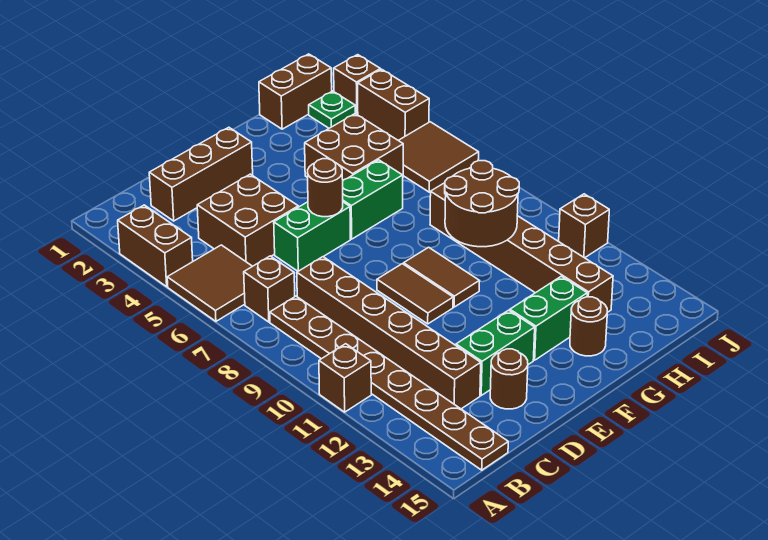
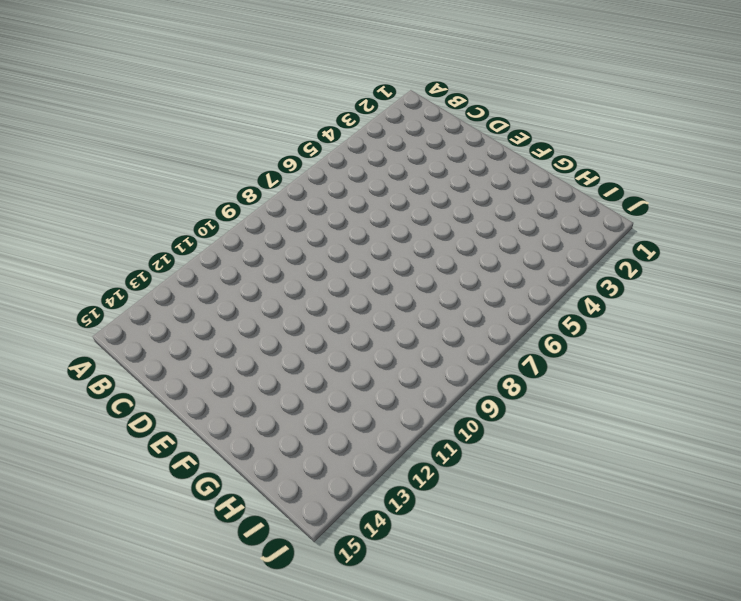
none -> brown brick A3:A4 level 1
none -> brown tile A5:B6 level 1
none -> brown brick A11 level 1

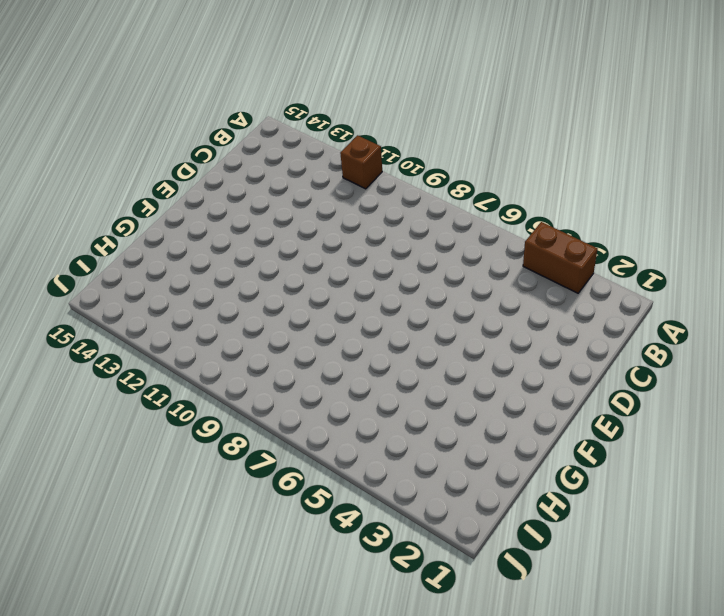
none -> brown tile A5:B6 level 1
none -> brown brick B7 level 1
none -> brown plate B8:B15 level 1

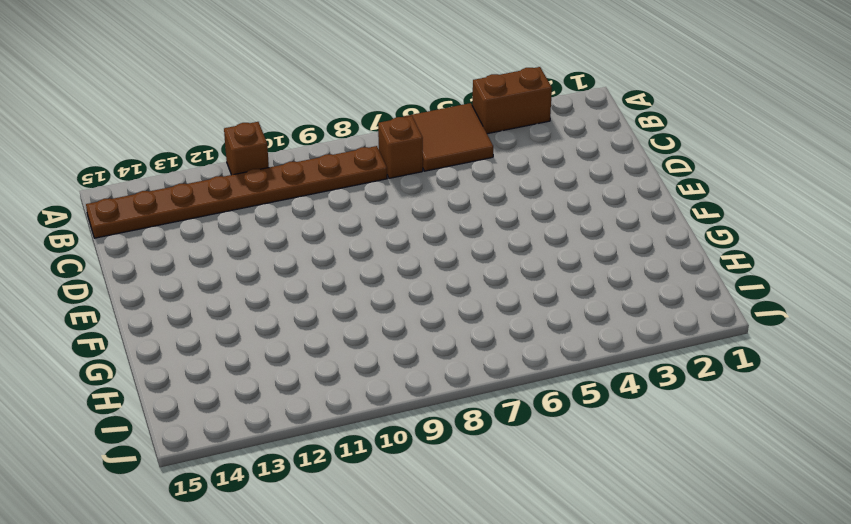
none -> brown brick C2:E2 level 1
none -> brown brick C4:D5 level 1
none -> brown brick C8:C13 level 1

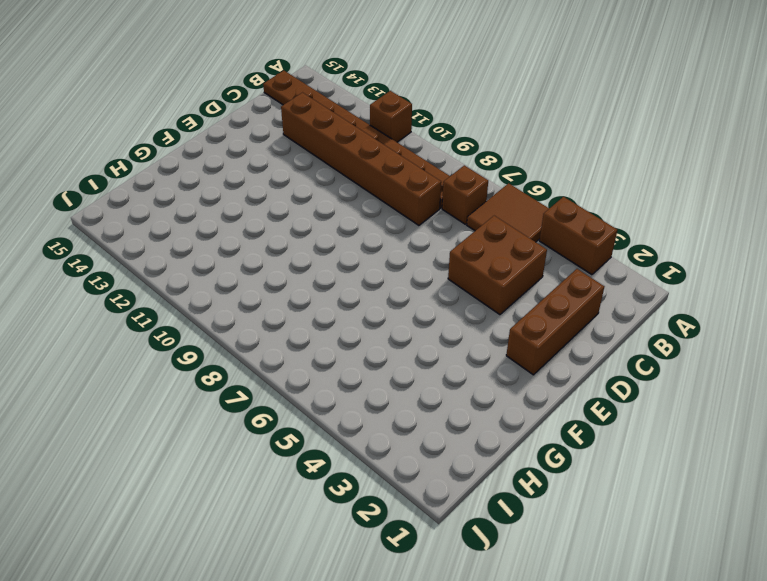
none -> green brick D6:E6 level 1
none -> green brick D13:E13 level 1
none -> brown round brick D14 level 1

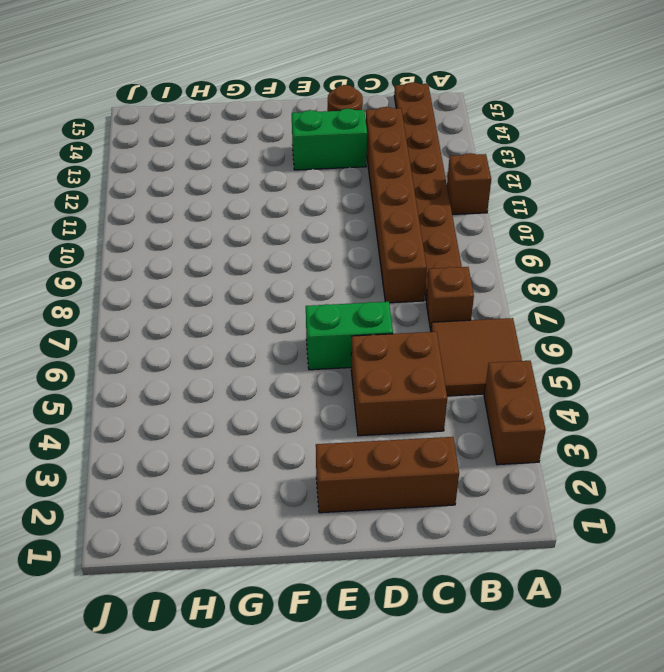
none -> brown tile E9:E10 level 1
none -> green brick F6:G6 level 1
none -> brown tile F9:F10 level 1

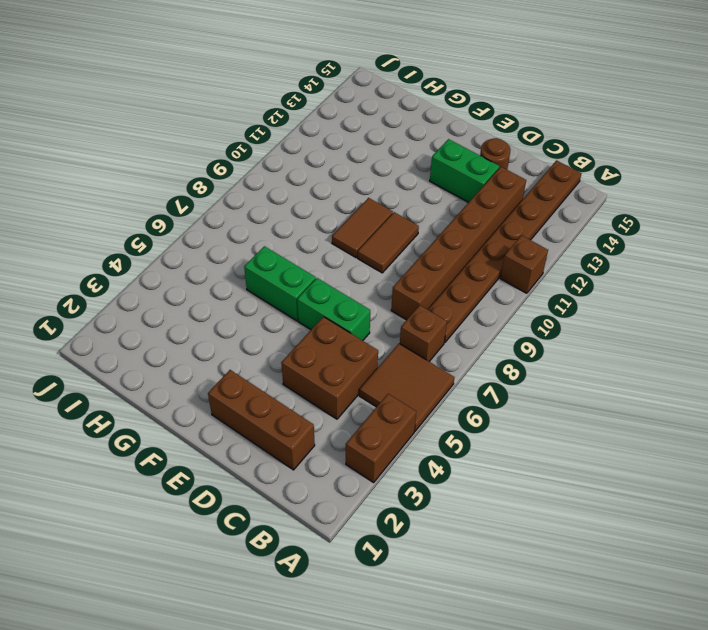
none -> green brick F13:G13 level 1
none -> brown brick G4:H5 level 1
none -> brown round brick G14 level 1

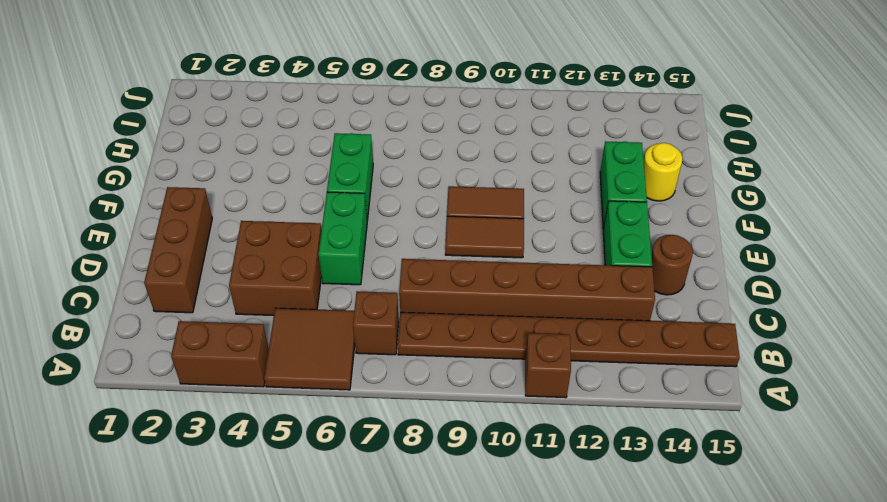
yellow round brick G14 level 1 -> brown round brick G14 level 1
none -> brown brick G4:H5 level 1
none -> brown brick H1:I1 level 1
none -> brown brick H8:H13 level 1

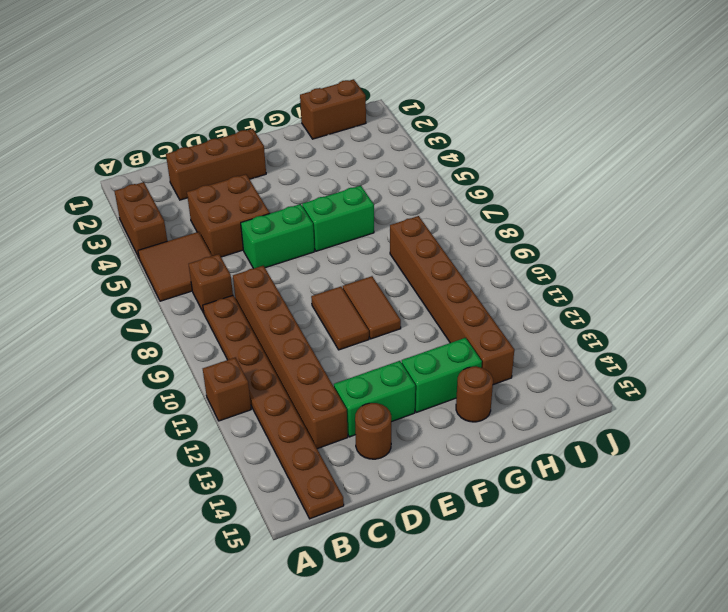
none -> brown brick G4:H5 level 1
none -> green plate I2 level 1
none -> brown tile I5:J6 level 1

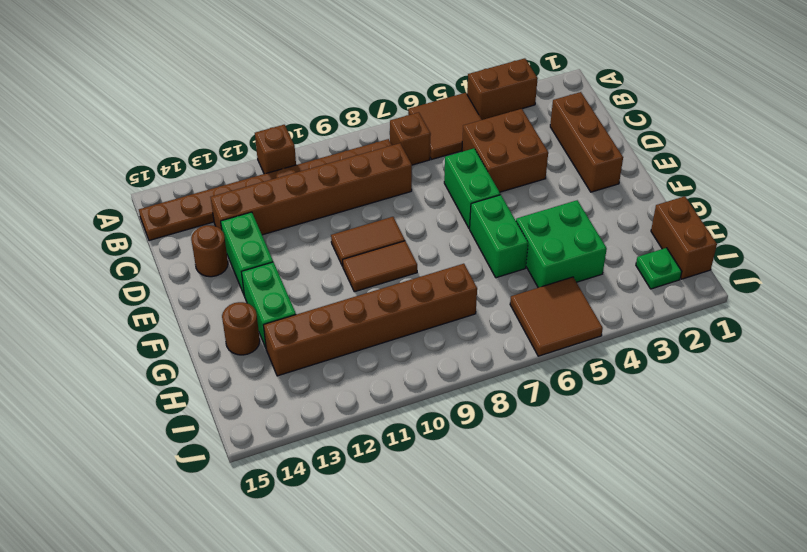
green brick G4:H5 level 1 -> brown brick G4:H5 level 1
none -> brown brick J2 level 1
none -> brown brick J3:J4 level 1
none -> brown brick J11 level 1

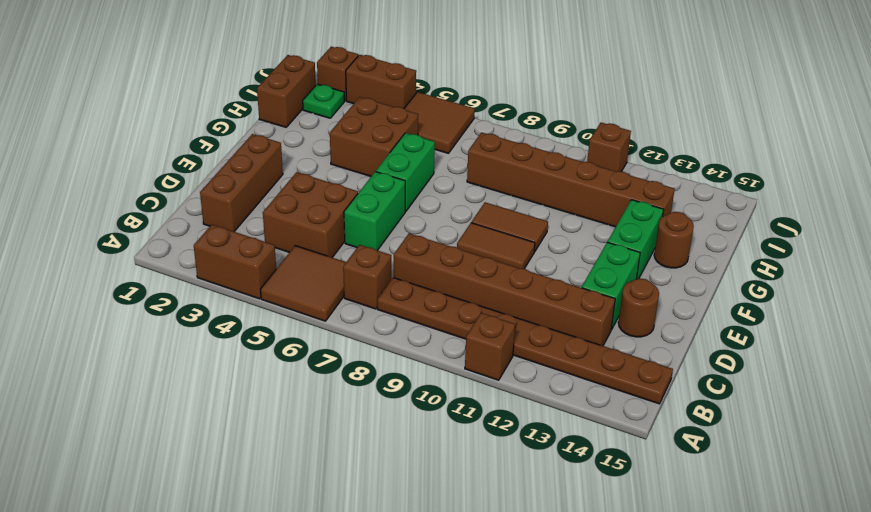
none -> brown round brick E6 level 2
none -> brown round brick G9:H10 level 2

